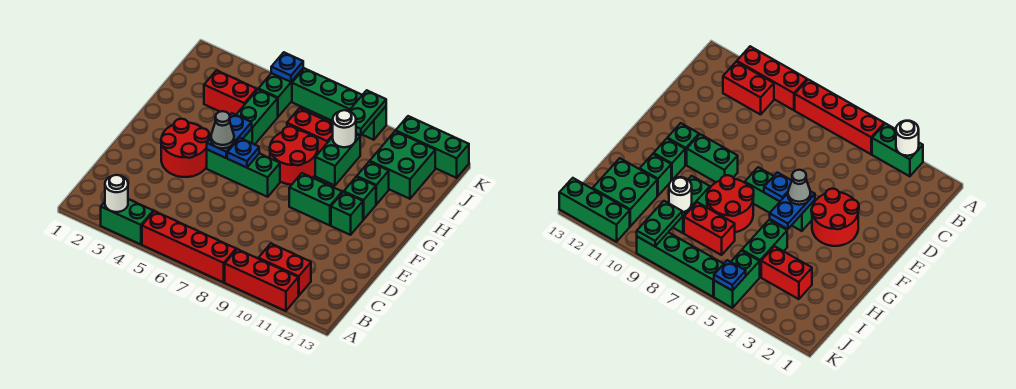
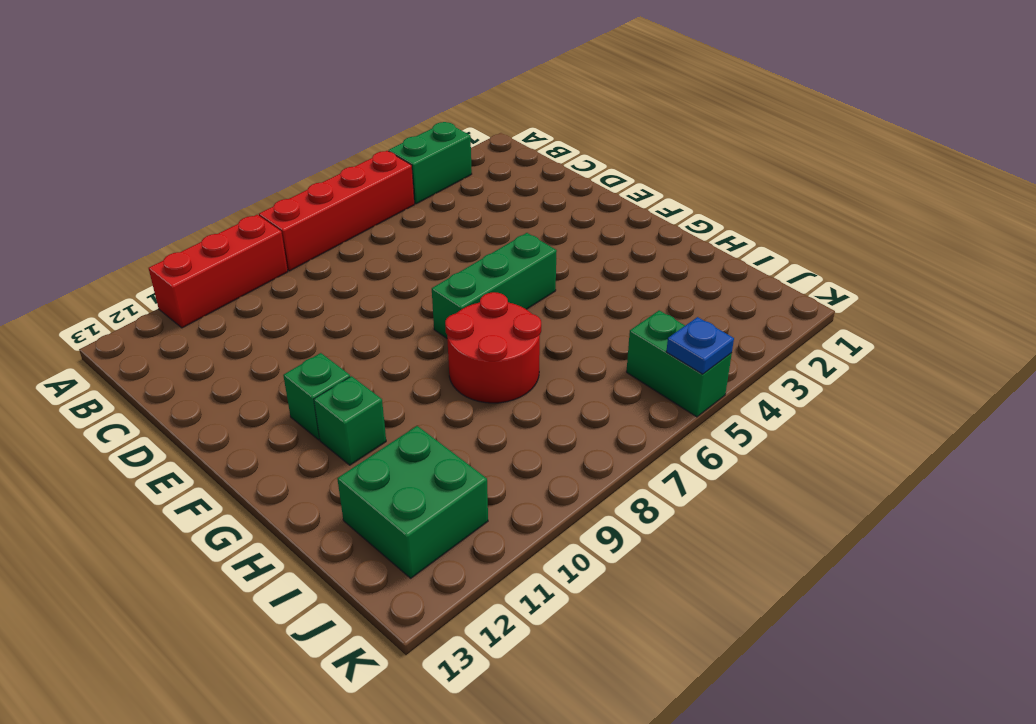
none -> red brick B10:B11 level 1
none -> red round brick E3:F4 level 1
none -> green brick F9:F10 level 1

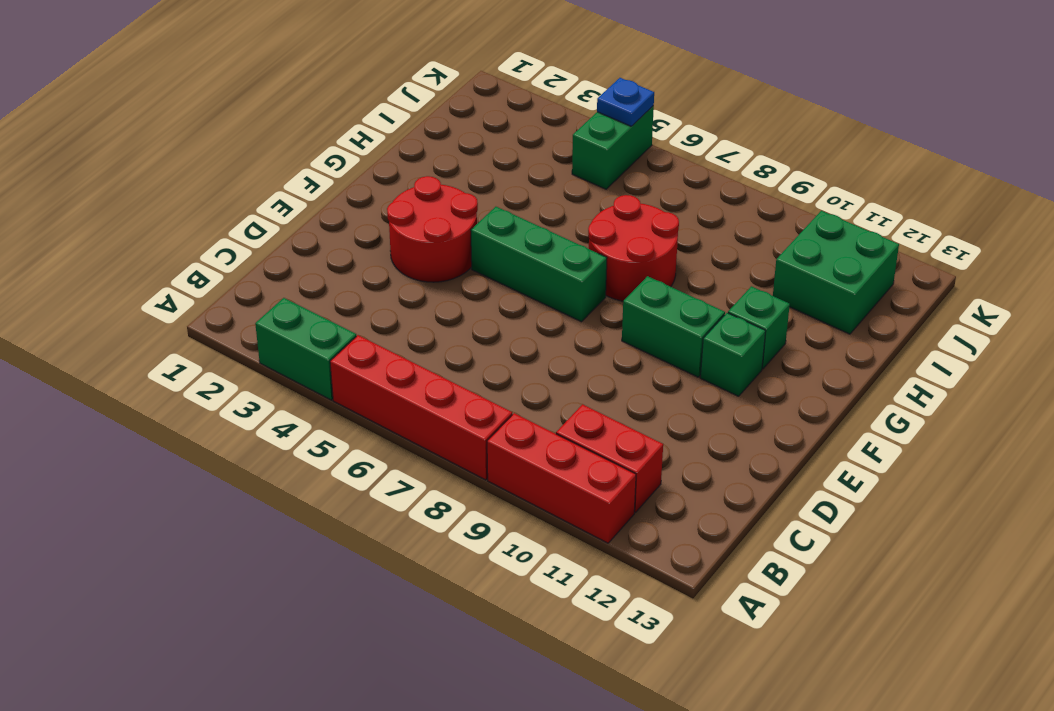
none -> green brick H5:I5 level 1
none -> green brick H9:I9 level 1
none -> green brick H11 level 1

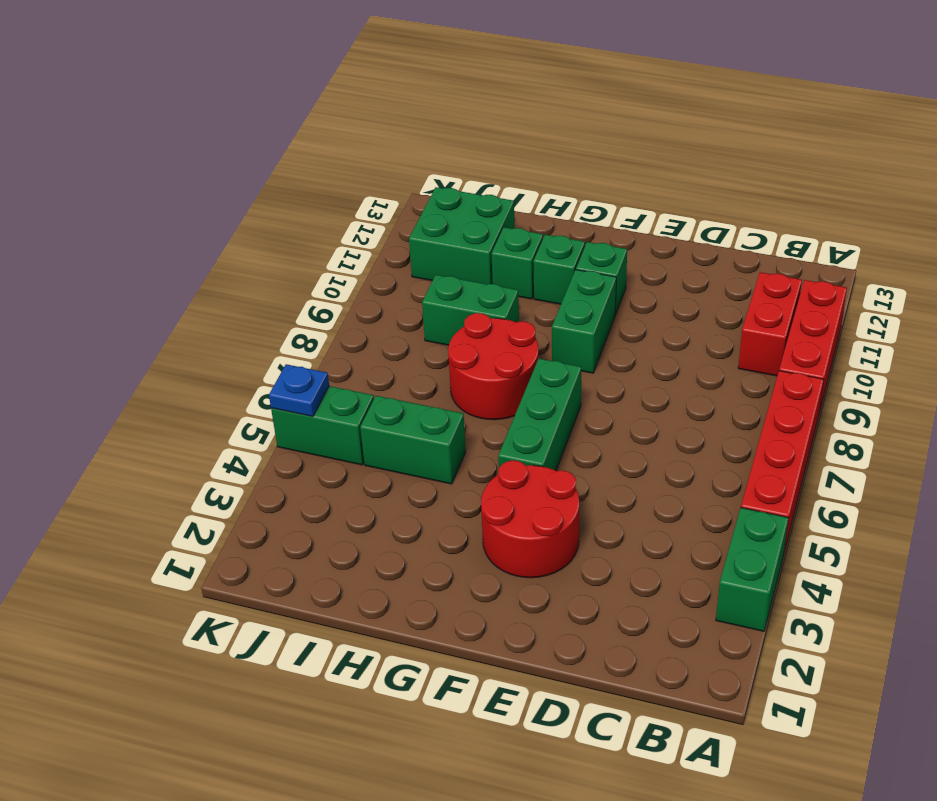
none -> red brick I3:I4 level 1
none -> red brick I7:I8 level 1
none -> green brick K6:K9 level 1

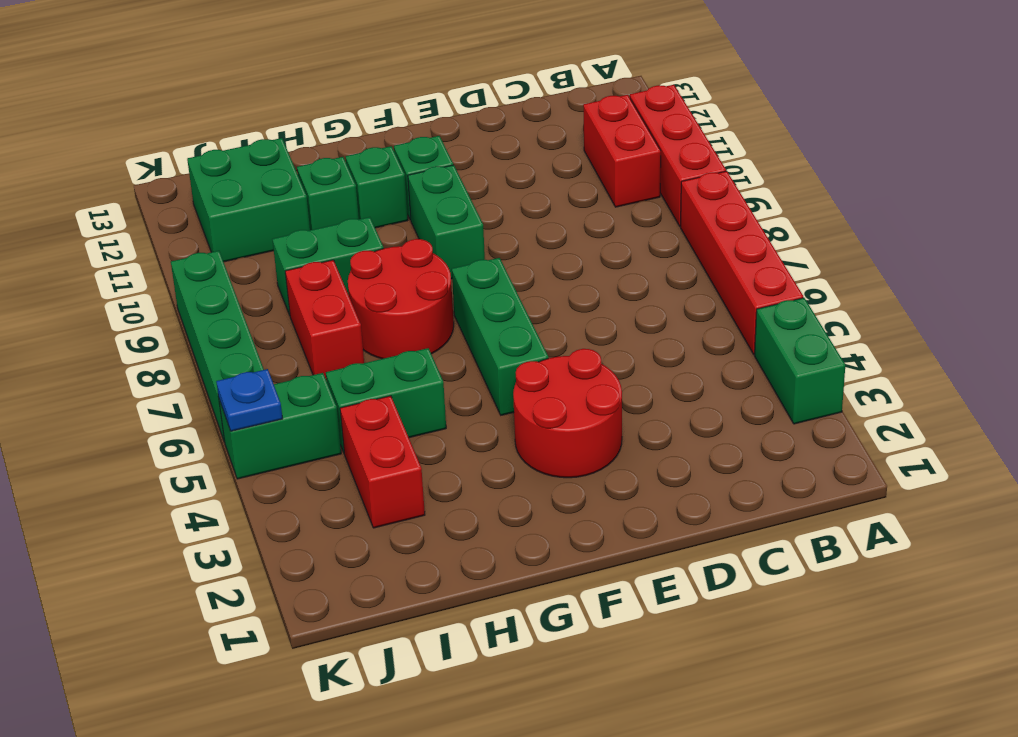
none -> green brick K11:K13 level 1
none -> white round brick A3 level 2
none -> blue plate F5:G5 level 2

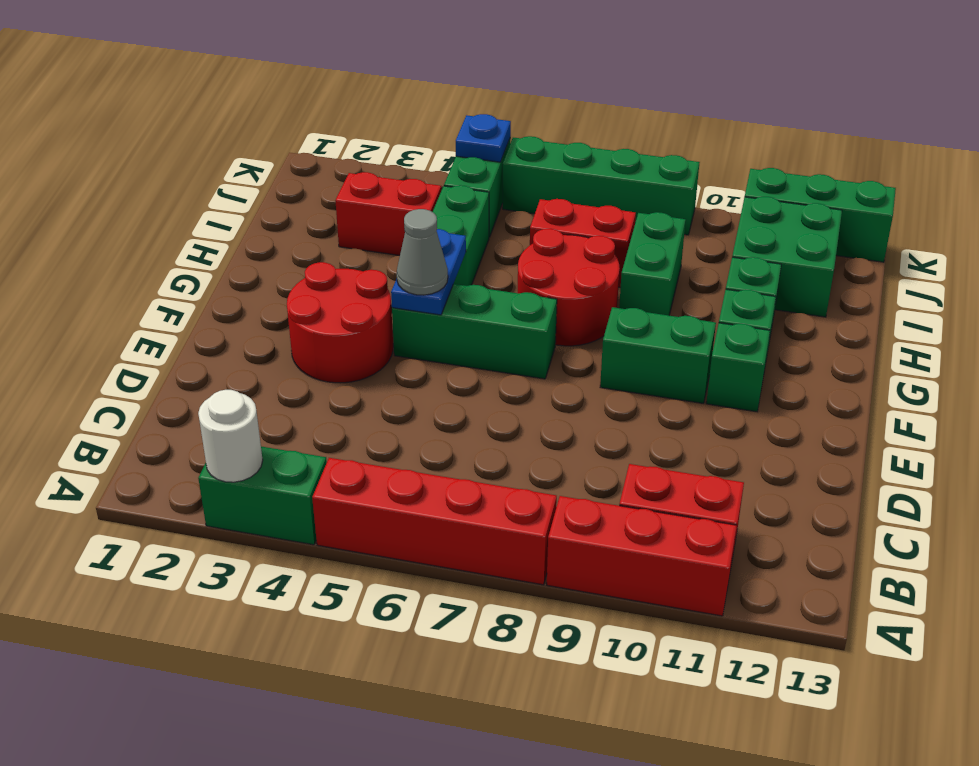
none -> blue plate F6 level 2
none -> white round brick I9 level 2
none -> green plate J9:K9 level 2

